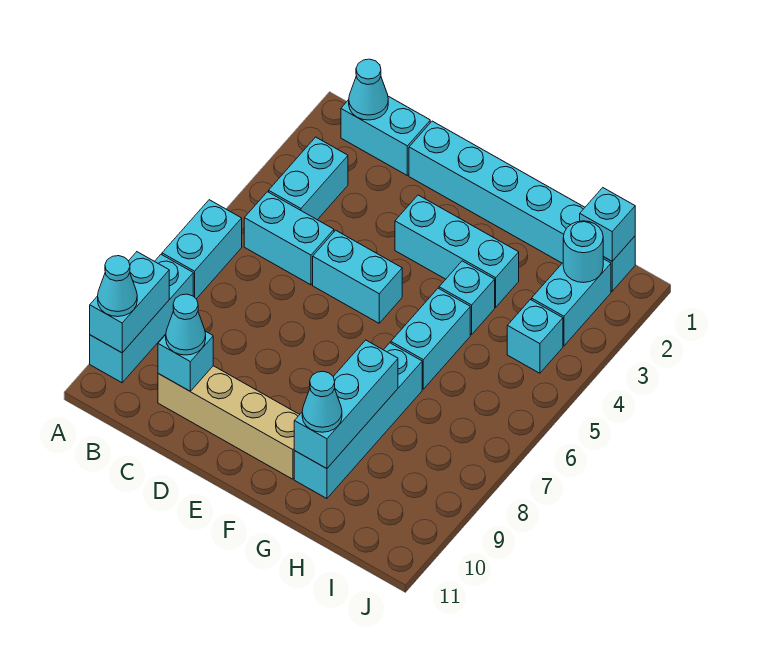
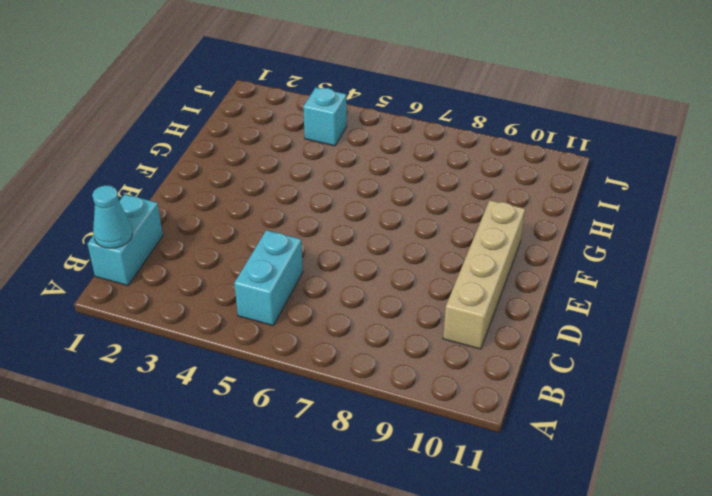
none -> cyan brick A6:A7 level 1
none -> cyan brick A8:A10 level 1
none -> cyan brick B3:B4 level 1

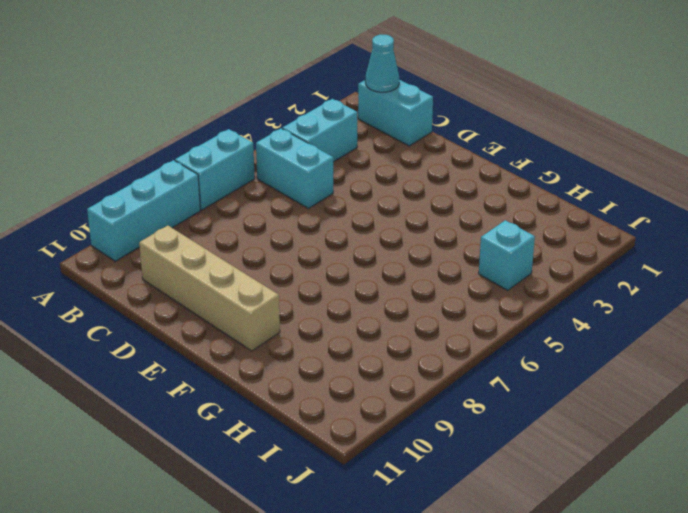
none -> cyan brick D1:I1 level 1
none -> cyan brick D5:E5 level 1
none -> cyan brick E3:G3 level 1

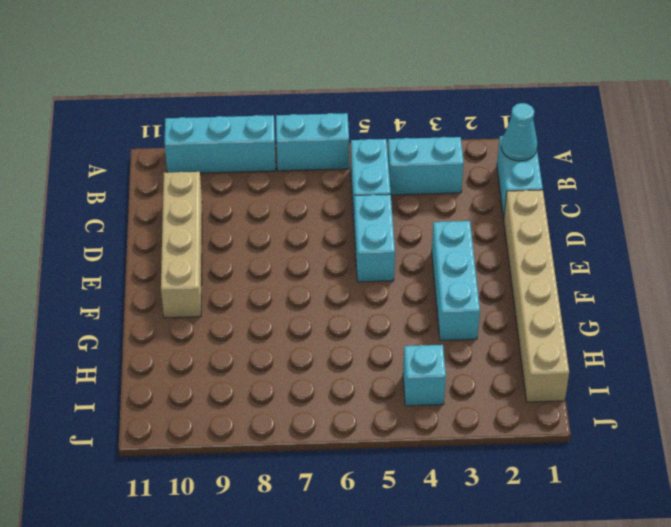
tan brick D1:I1 level 1 -> cyan brick D1:I1 level 1
none -> cyan brick G4 level 1
none -> cyan brick G5:G6 level 1
none -> cyan brick G7:G10 level 1

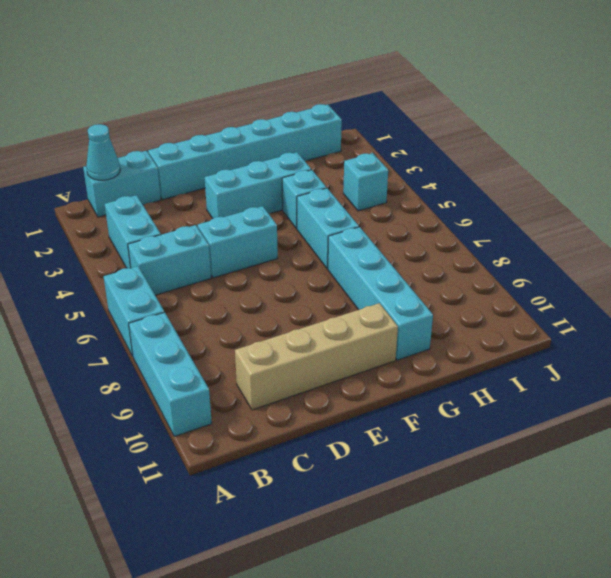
none -> cyan brick I2:I3 level 1
none -> cyan brick A9:A10 level 2
none -> cyan brick C10 level 2

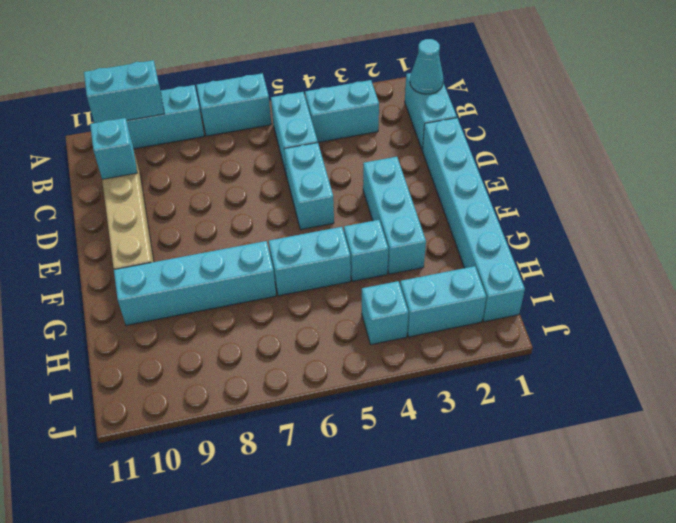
none -> cyan brick G8:G10 level 2
none -> cyan brick I1 level 2
none -> cyan round brick I2 level 2

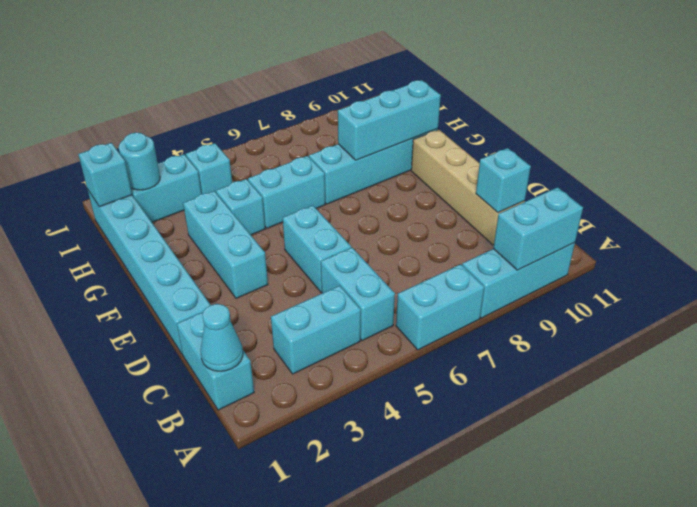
none -> cyan cone A10 level 3
none -> cyan cone C10 level 3
none -> cyan cone G10 level 3

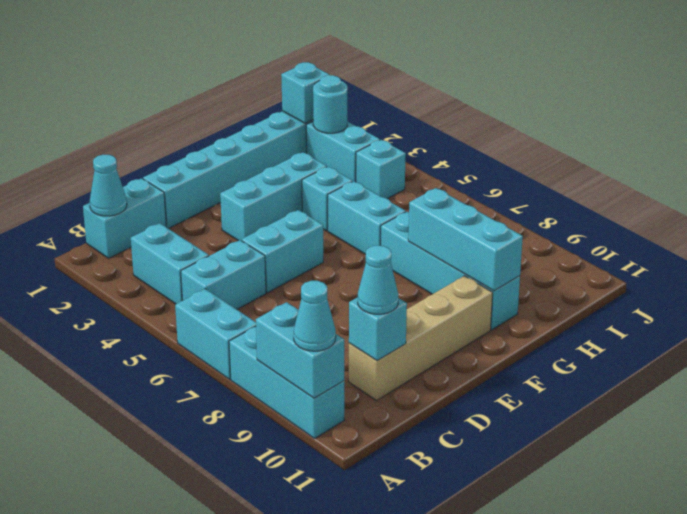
none -> cyan cone G10 level 3

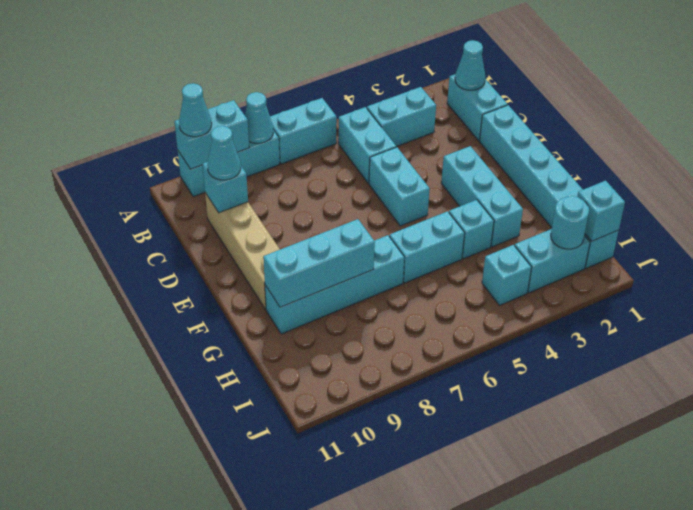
cyan cone A8 level 2 -> cyan cone G10 level 3

